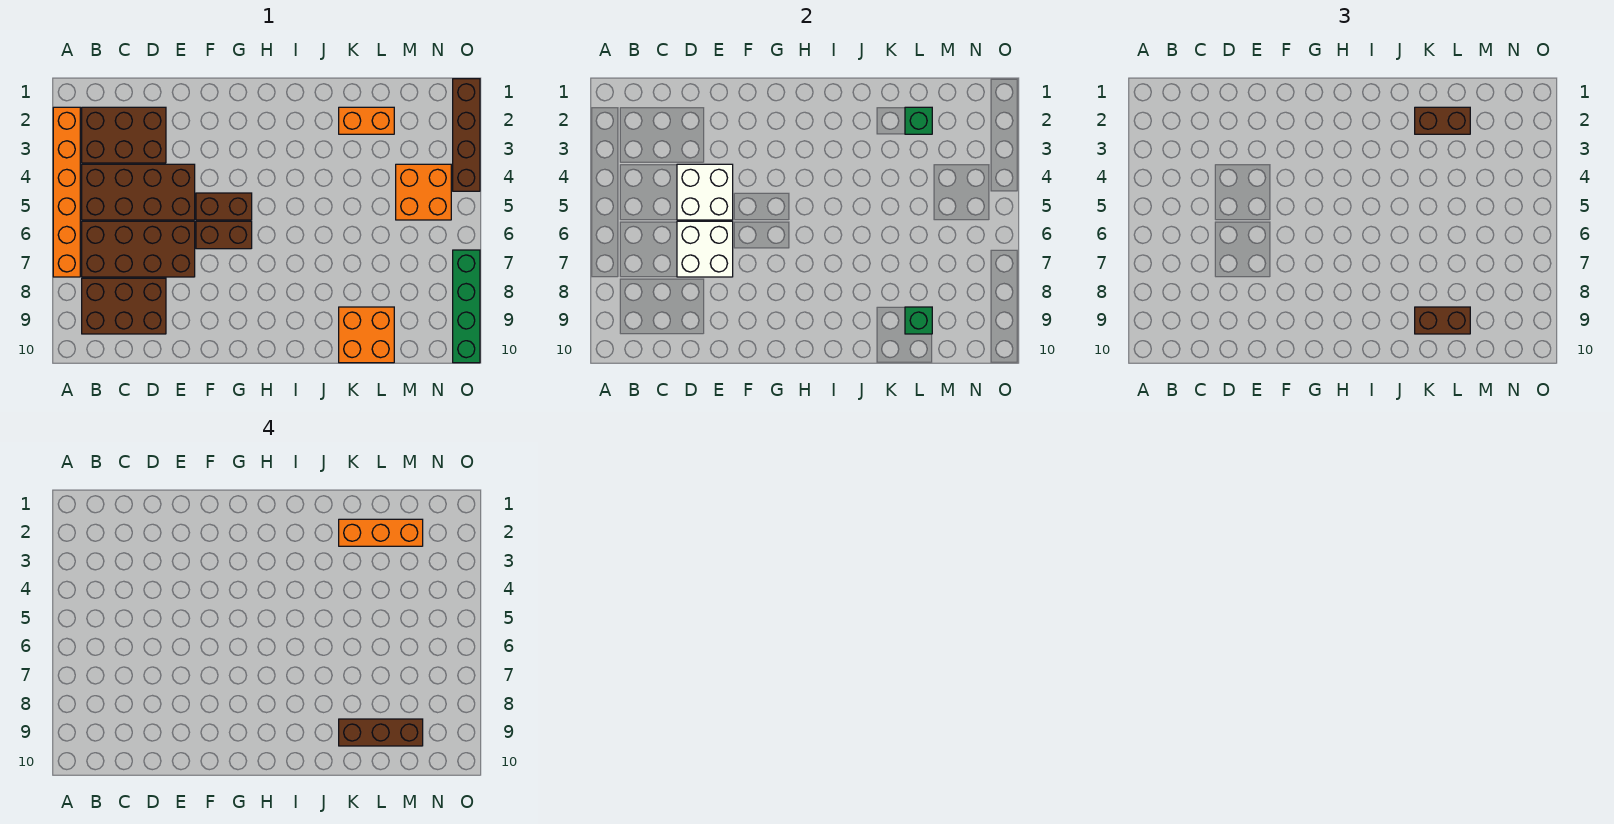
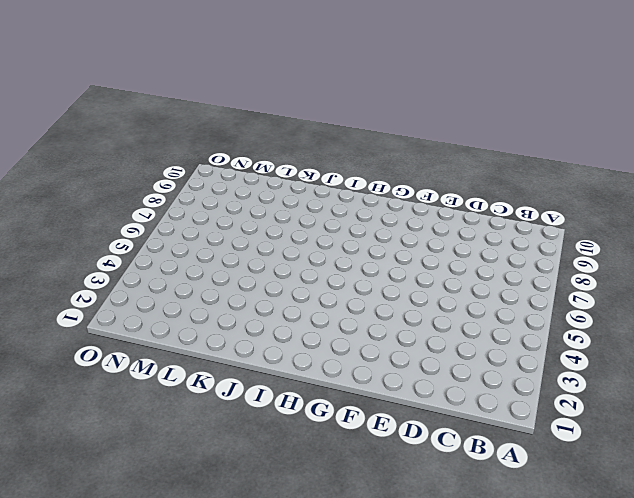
none -> orange brick A2:A7 level 1
none -> brown brick B2:D3 level 1
none -> brown brick B4:E5 level 1

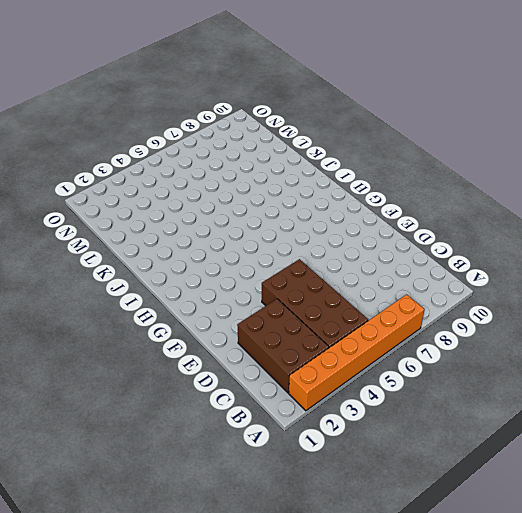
none -> brown brick B6:E7 level 1
none -> brown brick B8:D9 level 1
none -> brown brick F5:G5 level 1

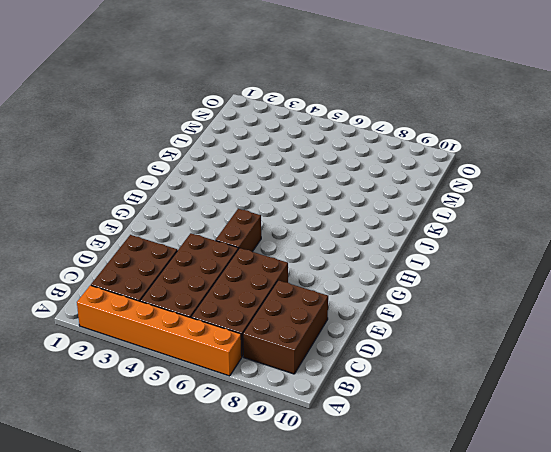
none -> brown brick F6:G6 level 1
none -> orange brick K2:L2 level 1
none -> orange brick K9:L10 level 1

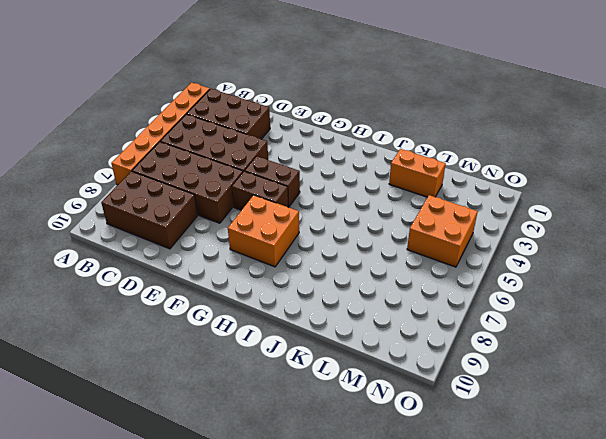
orange brick G7:H8 level 1 -> orange brick K9:L10 level 1
none -> brown brick O1:O4 level 1
none -> green brick O7:O10 level 1
none -> white brick D4:E5 level 2

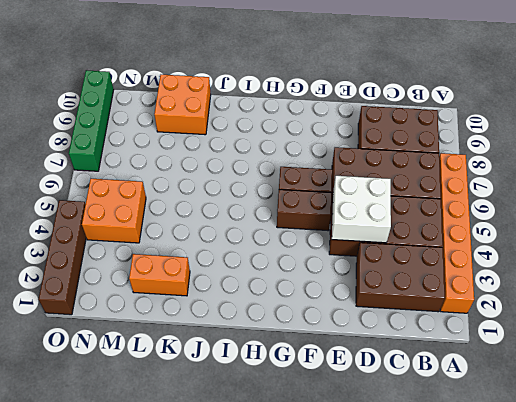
none -> white brick D6:E7 level 2
none -> green brick L2 level 2
none -> green brick L9 level 2

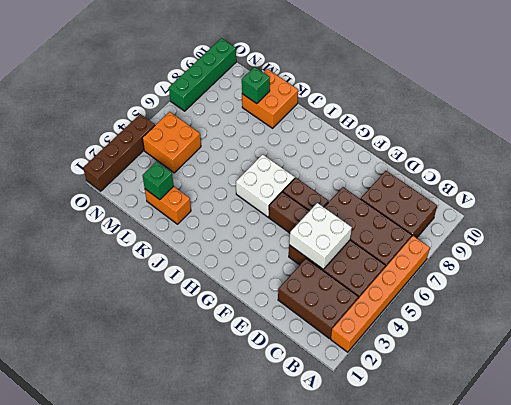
white brick H5:I6 level 1 -> white brick D6:E7 level 2
none -> brown brick K2:L2 level 3
none -> brown brick K9:L9 level 3
none -> orange brick K2:M2 level 4

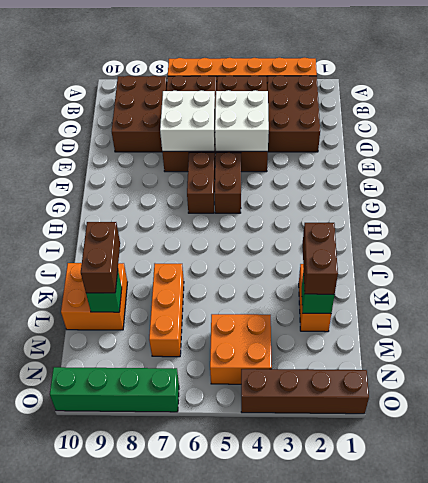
orange brick K7:M7 level 1 -> orange brick K2:M2 level 4
none -> brown brick K9:M9 level 4

